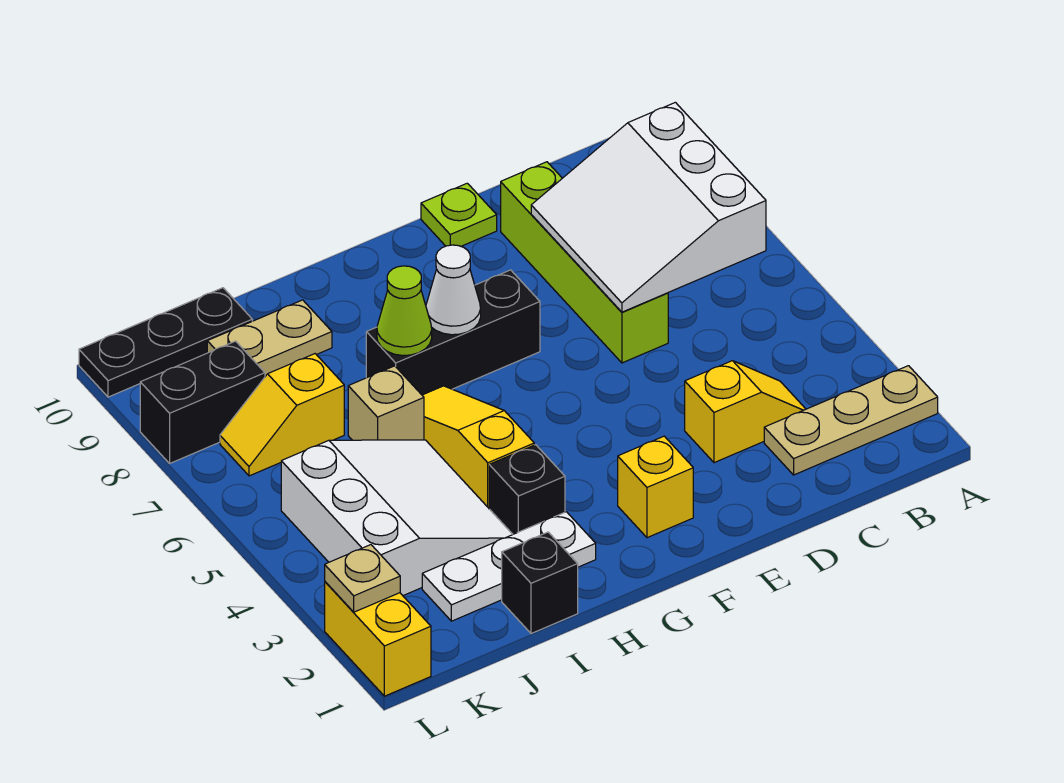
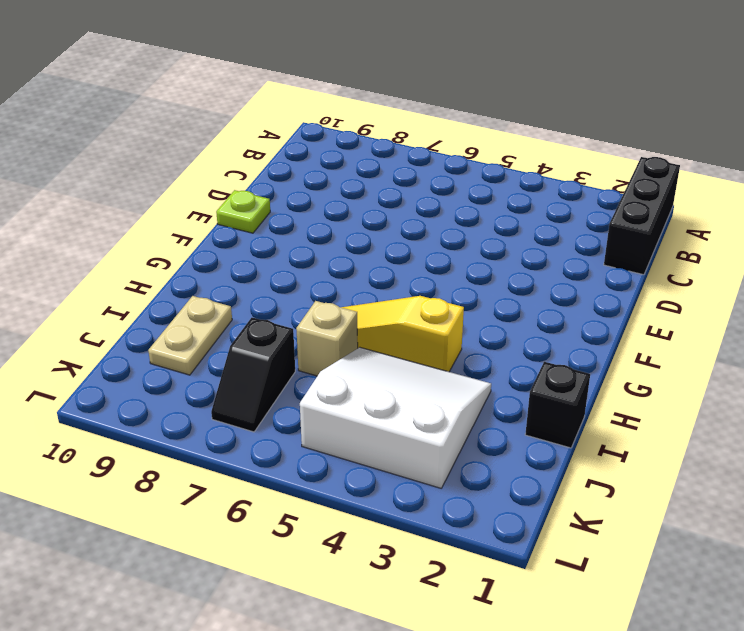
black brick A1:C1 level 1 -> black brick F7:H7 level 1
black slope J7:K7 level 1 top J -> yellow slope J7:K7 level 1 top J
none -> tan plate A2:C2 level 1
none -> yellow slope C3:D3 level 1 top D
none -> lime brick D6:D9 level 1

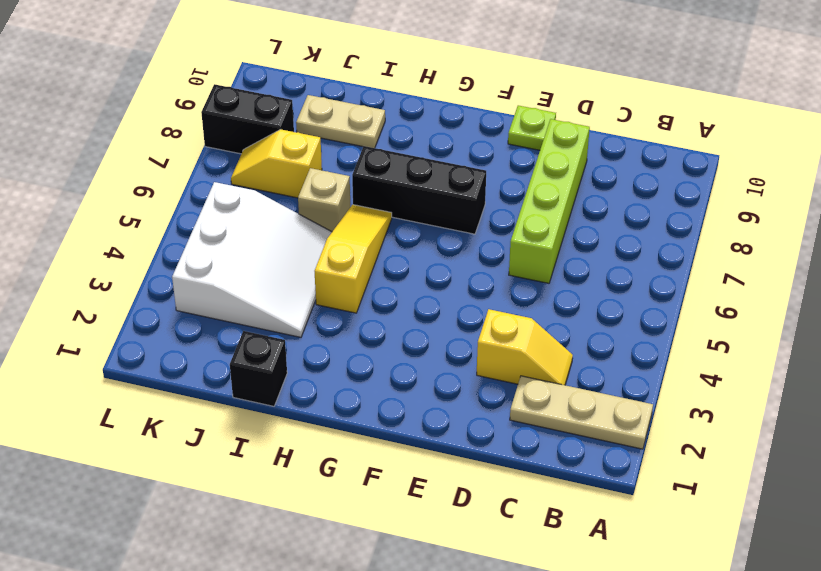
none -> yellow brick F2 level 1
none -> white plate H2:J2 level 1
none -> black brick H3 level 1

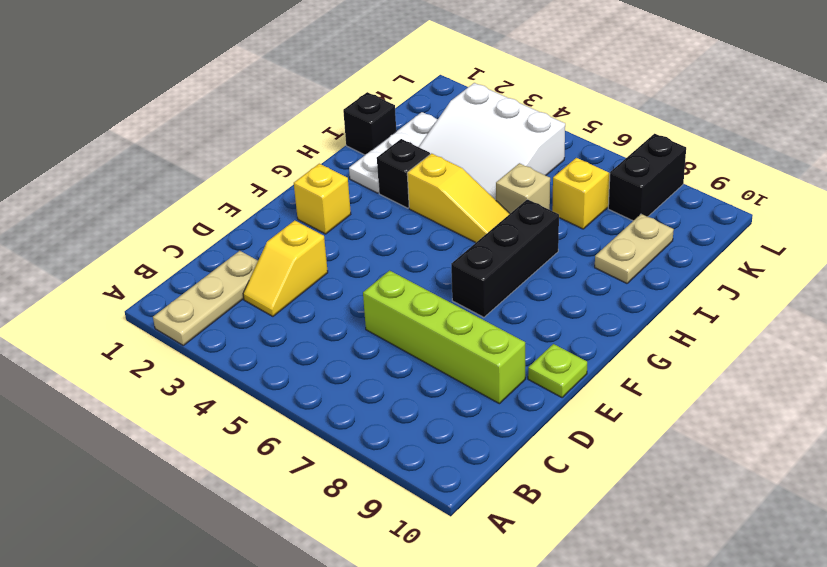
none -> black plate J10:L10 level 1
none -> yellow brick L1:L2 level 1
none -> white slope B6:D8 level 2 top B

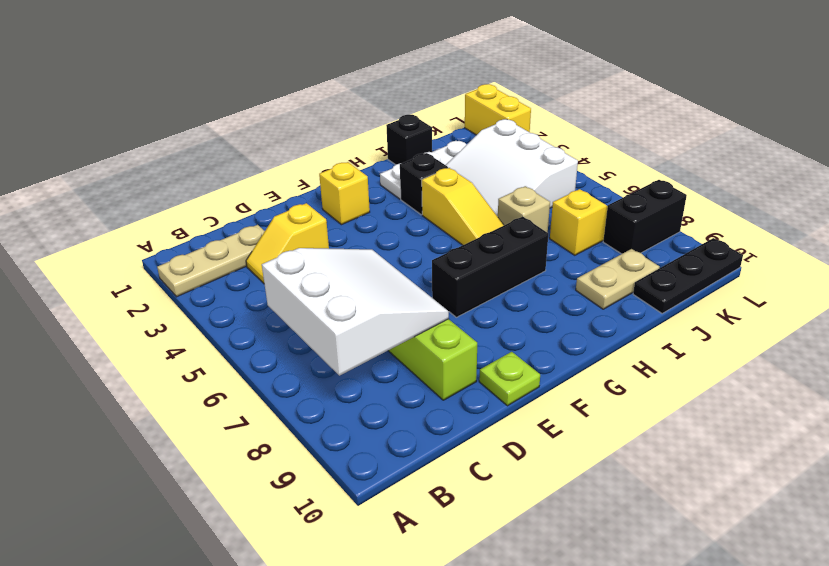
none -> white cone G7 level 2
none -> lime cone H7 level 2
none -> tan plate L2 level 2

